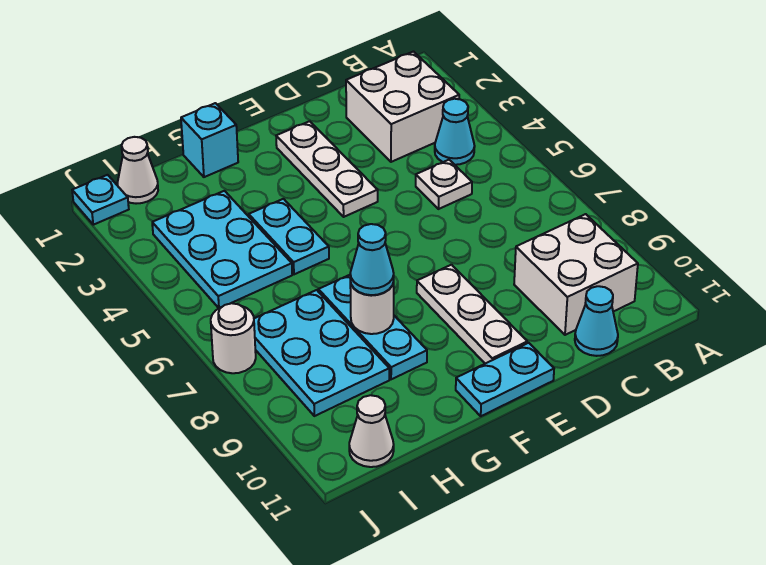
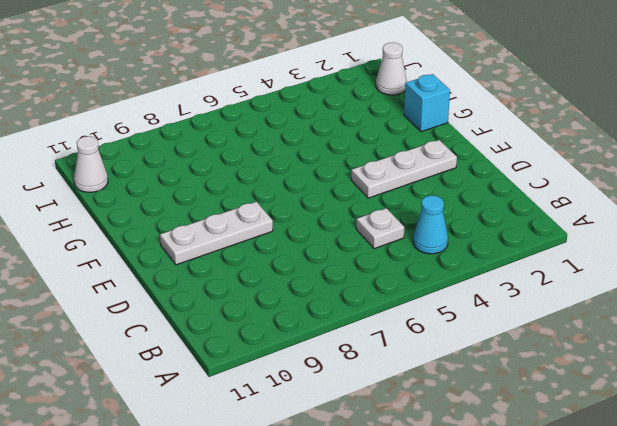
none -> white brick B2:C3 level 1
none -> white brick B9:C10 level 1
none -> cyan cone C11 level 1

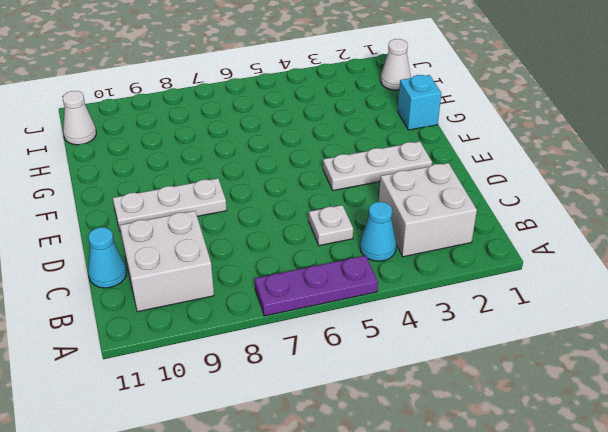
purple plate A5:A7 level 1 -> none
none -> cyan plate E11:F11 level 1
none -> cyan plate G4:G5 level 1
none -> cyan plate G7:G9 level 1

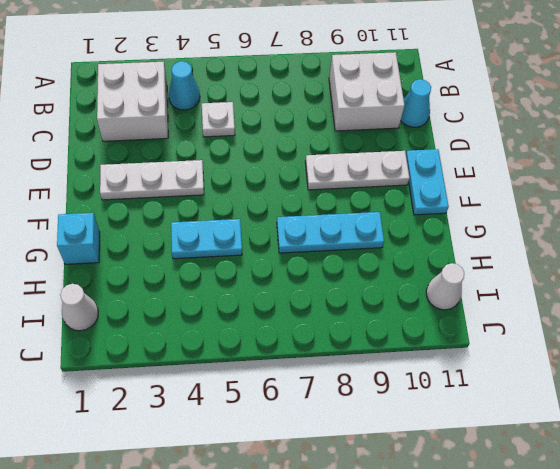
none -> cyan plate H3:I5 level 1
none -> cyan plate H7:I9 level 1
none -> cyan plate J1 level 1

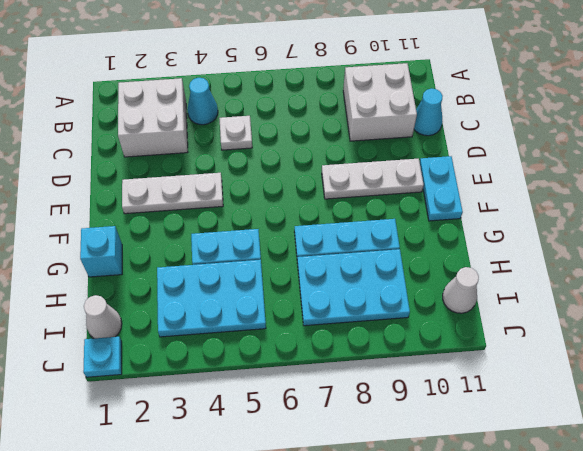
none -> white round brick J7 level 1
none -> white round brick G8 level 2
none -> cyan cone G8 level 3

